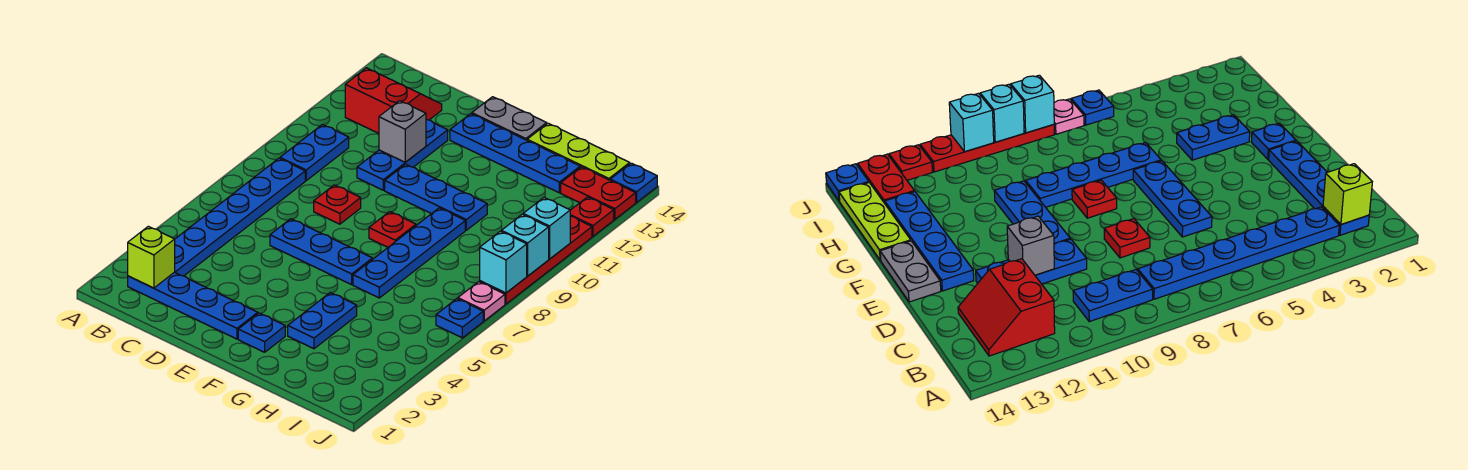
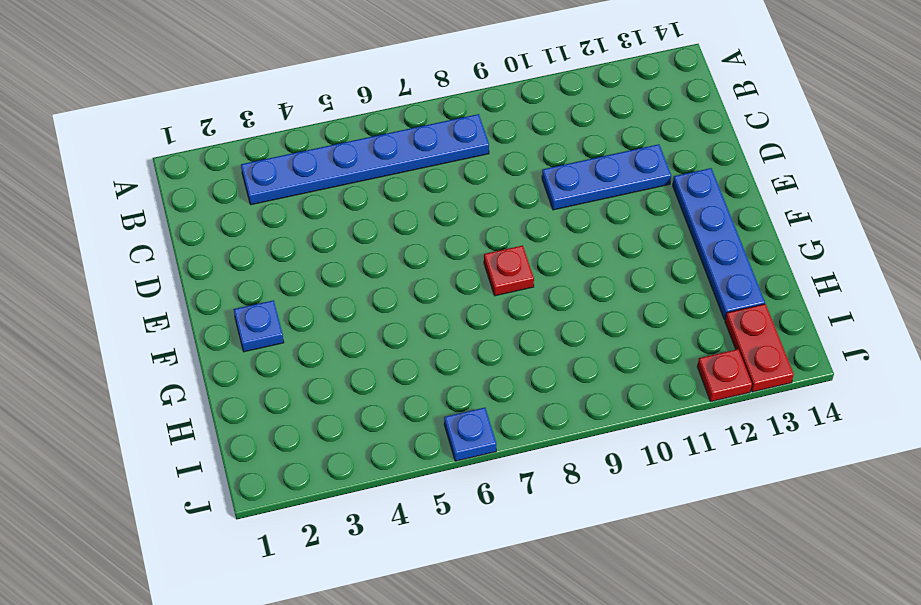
none -> blue plate B2:E2 level 1
none -> blue plate B9:B10 level 1
none -> red slope B12:C13 level 1 top 12

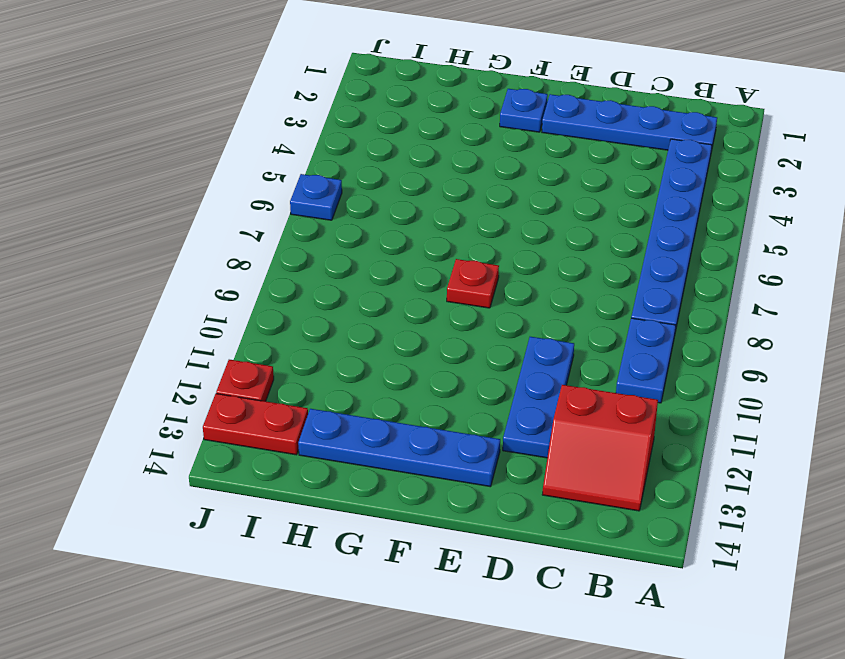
none -> blue plate D6:F6 level 1
none -> red plate D8 level 1
none -> blue plate E10:G10 level 1

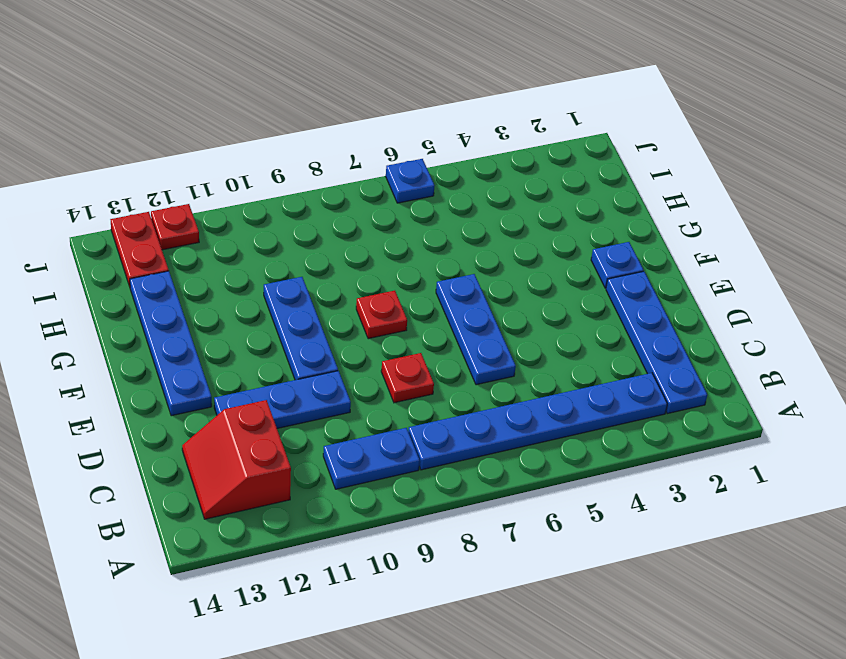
none -> grey plate E14:F14 level 1
none -> blue plate G3:G4 level 1
none -> blue plate G6:G9 level 1

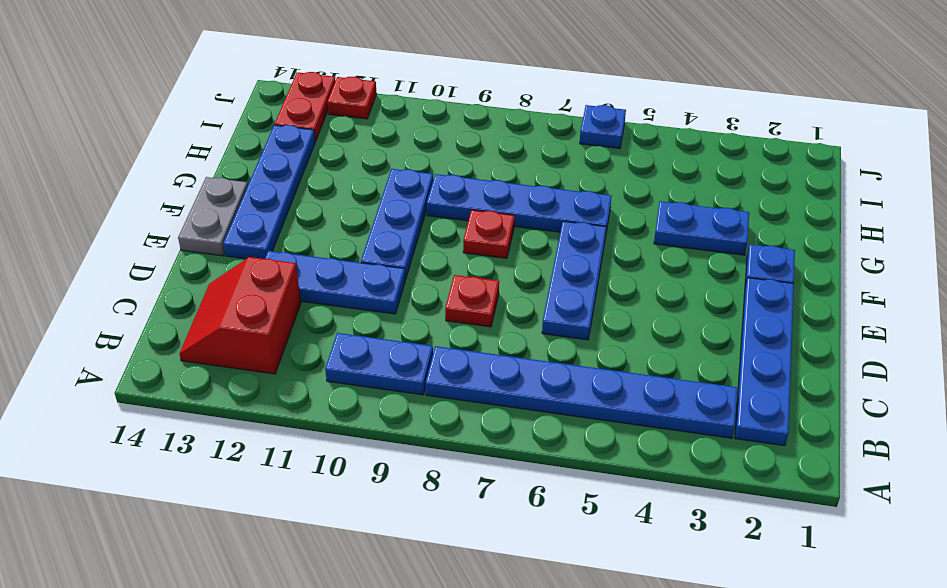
none -> lime plate G14:I14 level 1
none -> pink plate J7 level 1
none -> red plate J8:J11 level 1

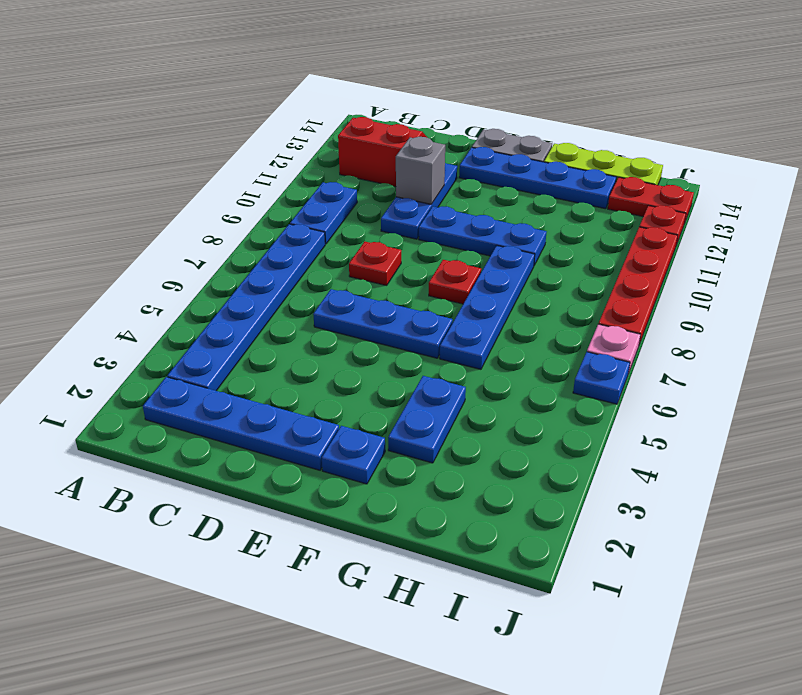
none -> blue plate J14 level 1
none -> lime brick B2 level 2
none -> cyan brick J8 level 2

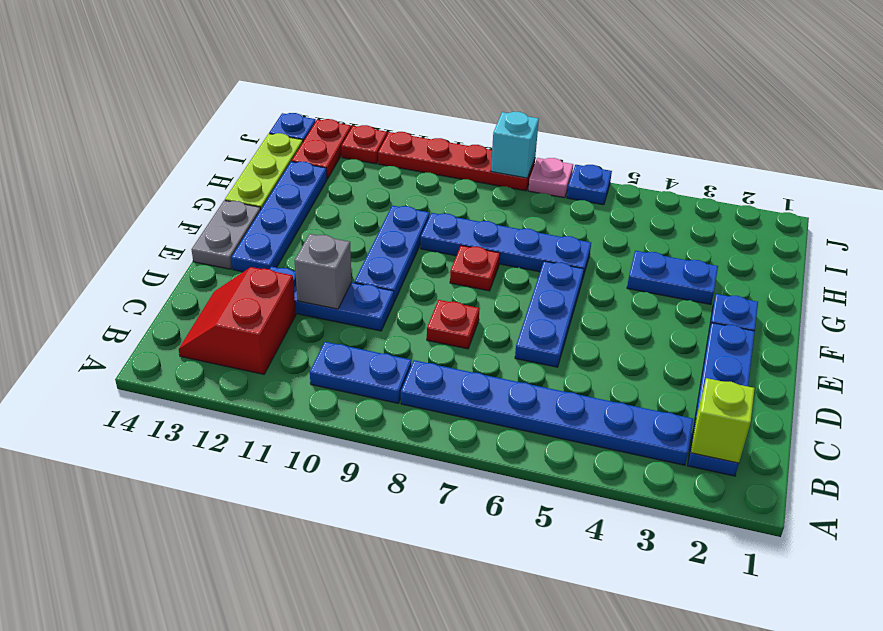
none -> cyan brick J9 level 2
none -> cyan brick J10 level 2

